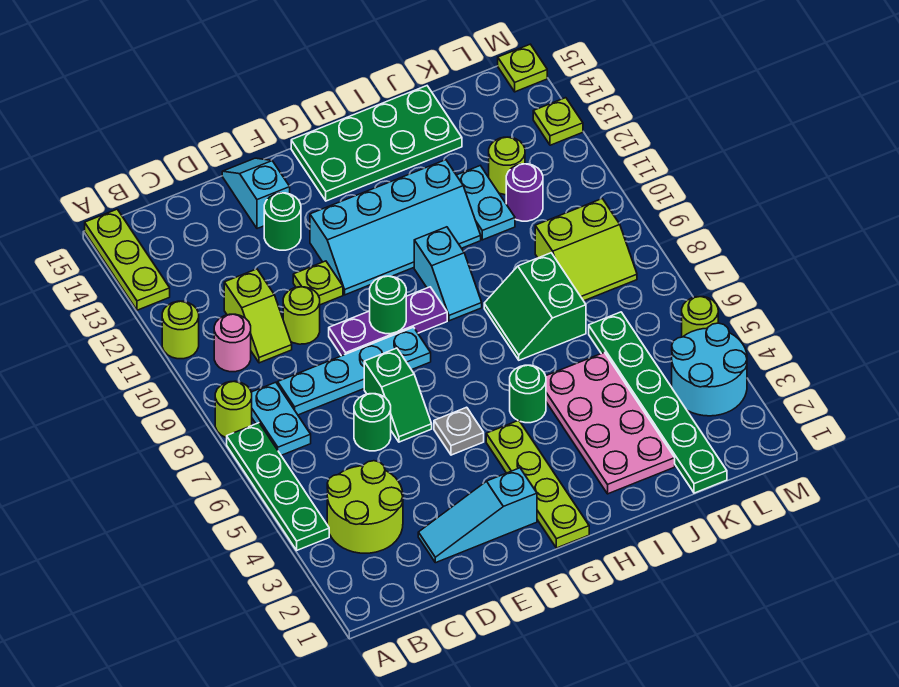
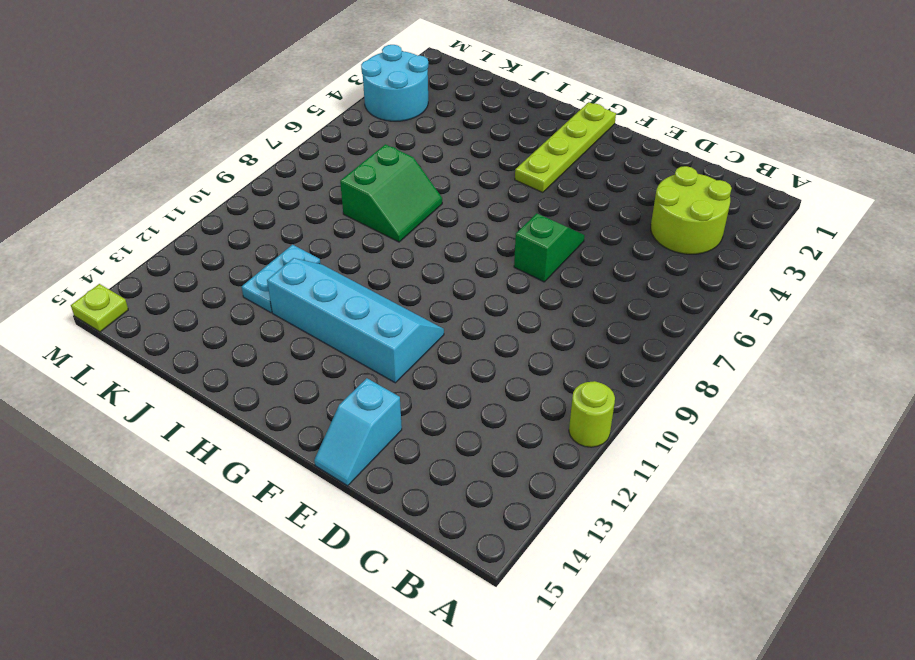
none -> green plate A4:A7 level 1
none -> lime round brick A8 level 1
none -> lime plate A13:A15 level 1
none -> cyan plate B7:B8 level 1

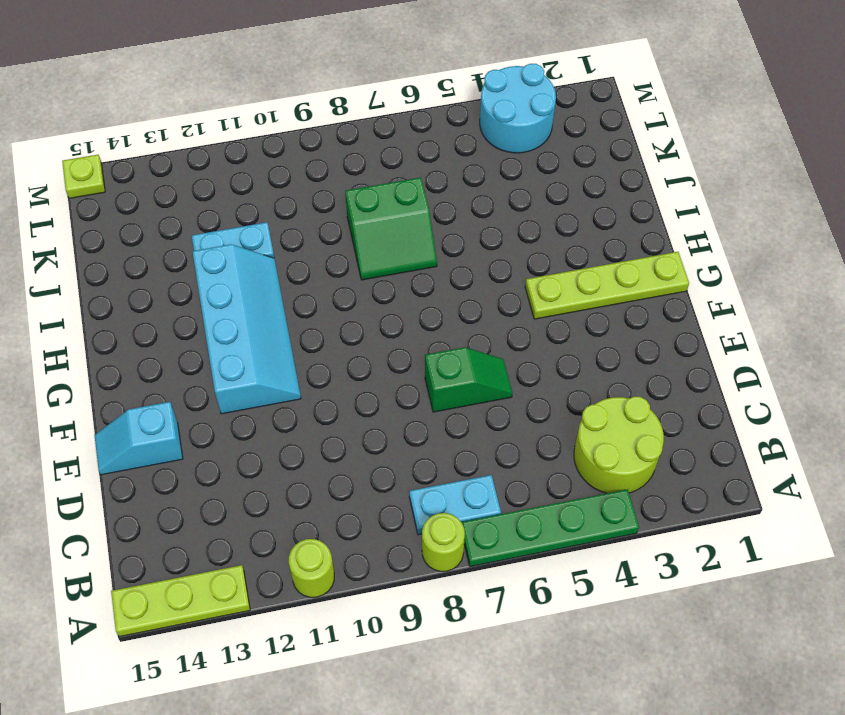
none -> pink round brick B10 level 1
none -> cyan plate C8:F8 level 1
none -> lime slope C10:C11 level 1 top 11
none -> cyan slope D2:F2 level 1 top F

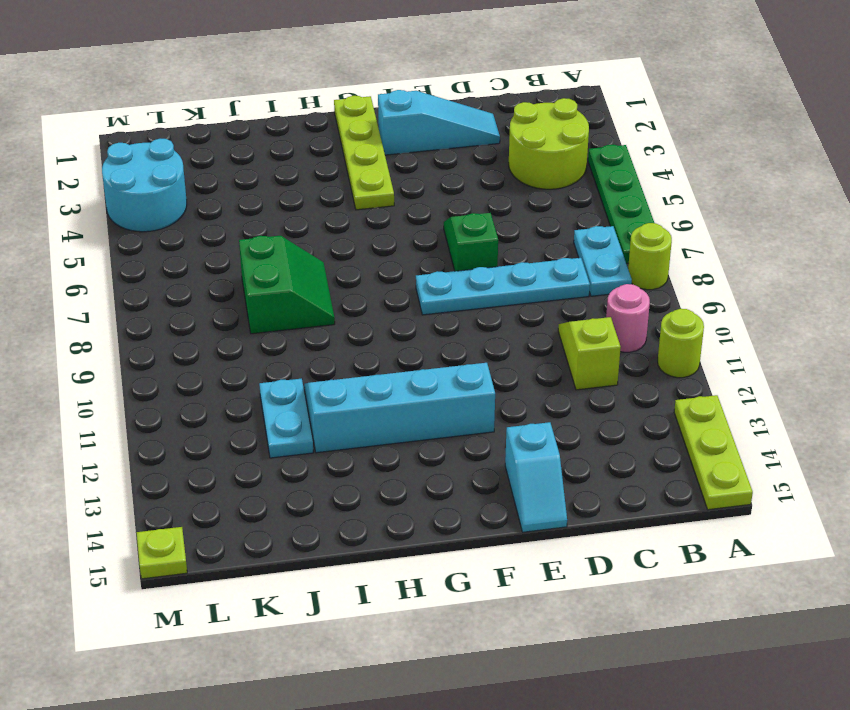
none -> green round brick D6 level 1
none -> lime round brick D10 level 1
none -> purple plate E9:G9 level 1
none -> lime plate E11 level 1

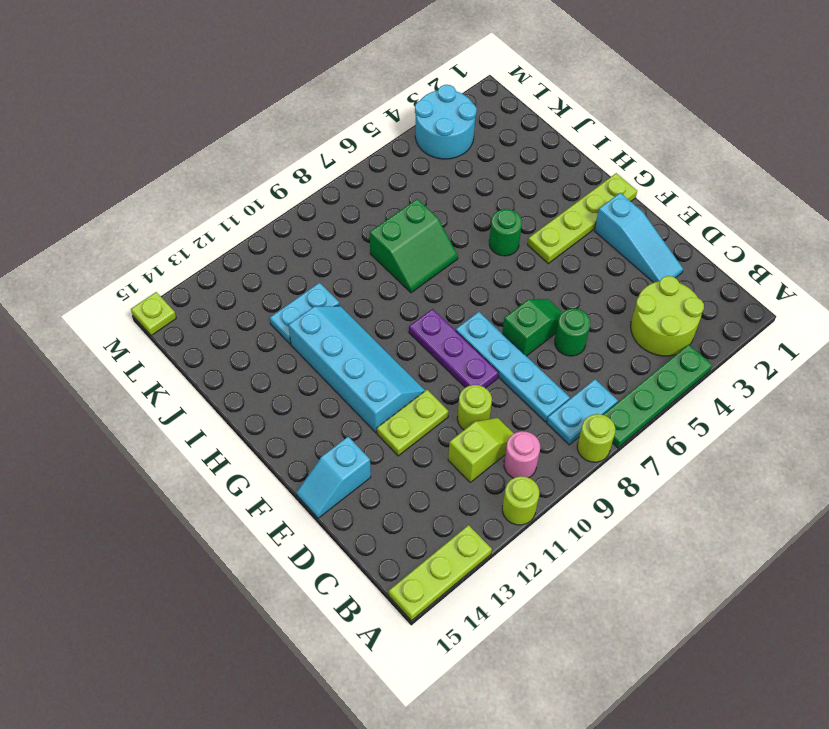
lime plate E11:E12 level 1 -> lime plate E11 level 1
none -> green round brick E13 level 1
none -> grey plate F5 level 1
none -> green plate G14:J15 level 1
none -> cyan slope H9:H10 level 1 top 10

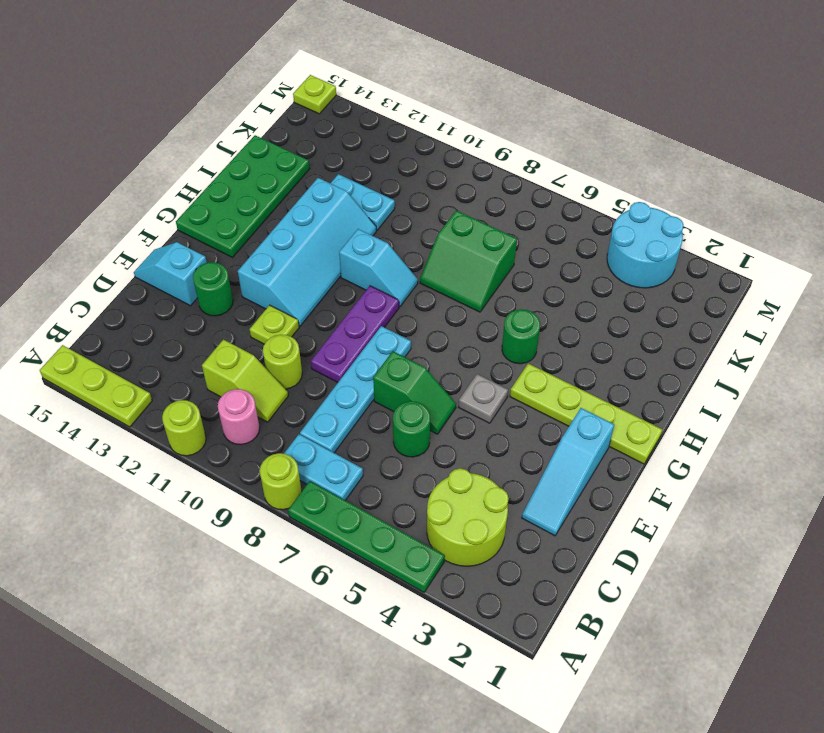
none -> pink plate I2:J5 level 1
none -> green plate K1:K6 level 1
none -> lime slope K8:L9 level 1 top 9
none -> purple round brick K11 level 1

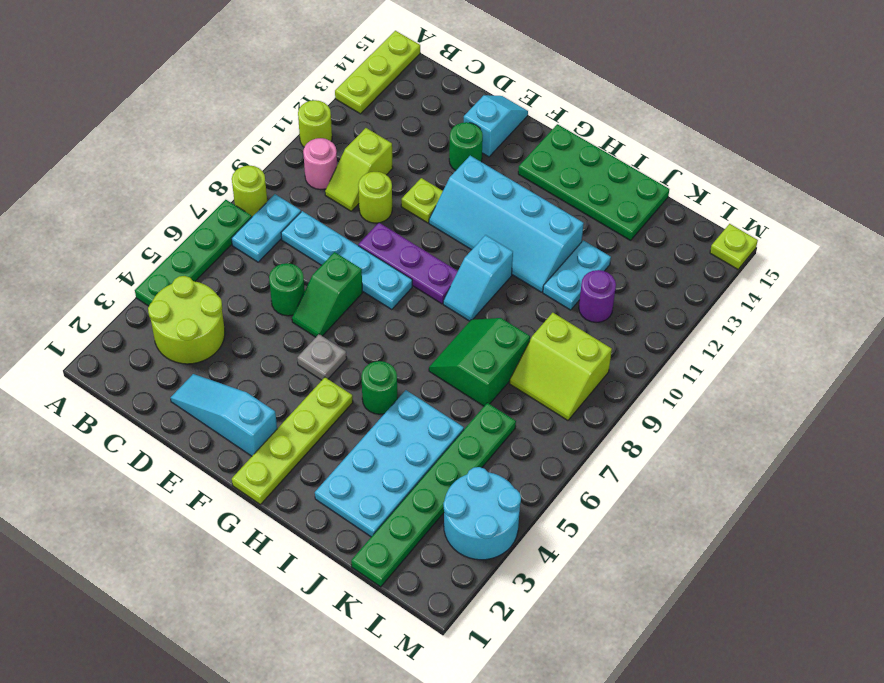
cyan plate I2:J5 level 1 -> pink plate I2:J5 level 1
none -> lime round brick K12 level 1
none -> lime round brick M5 level 1
none -> lime plate M13 level 1
none -> green round brick F9 level 2

